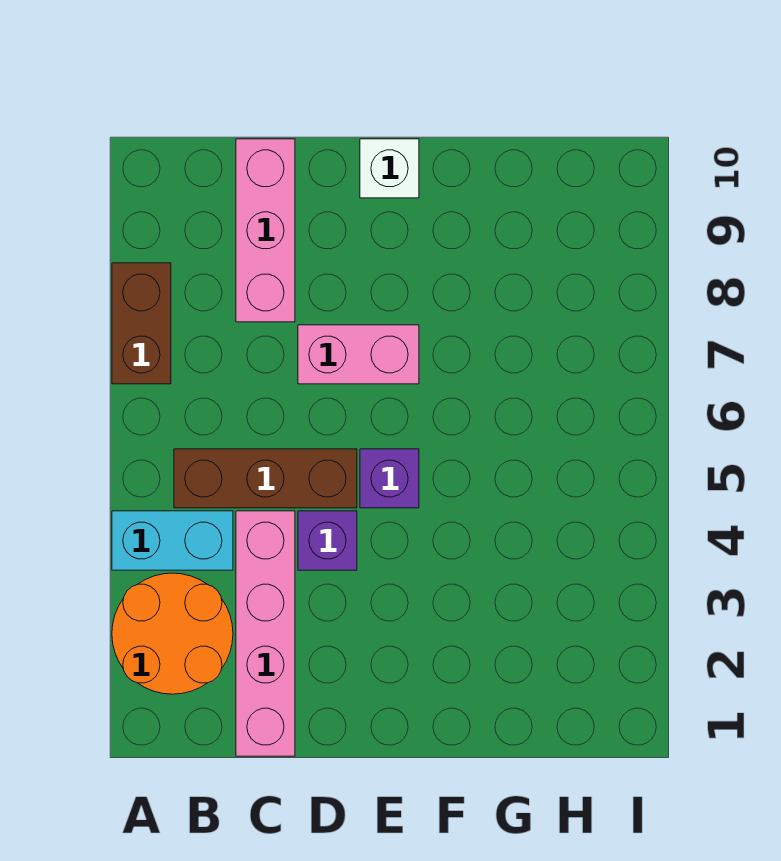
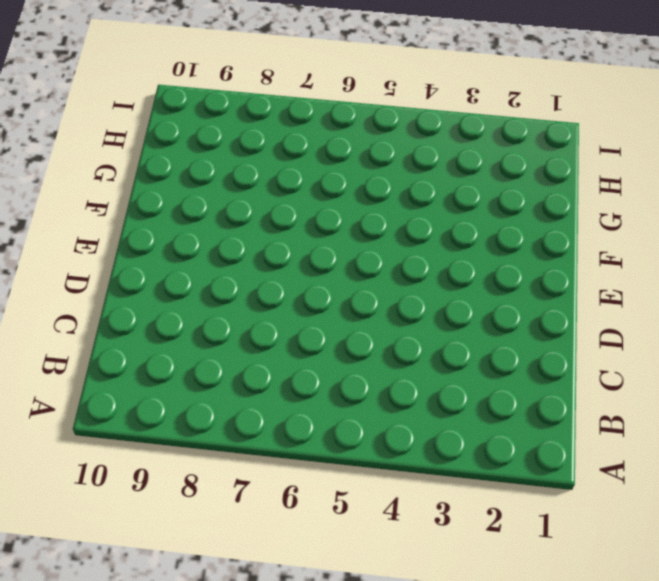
none -> orange round brick A2:B3 level 1
none -> cyan brick A4:B4 level 1

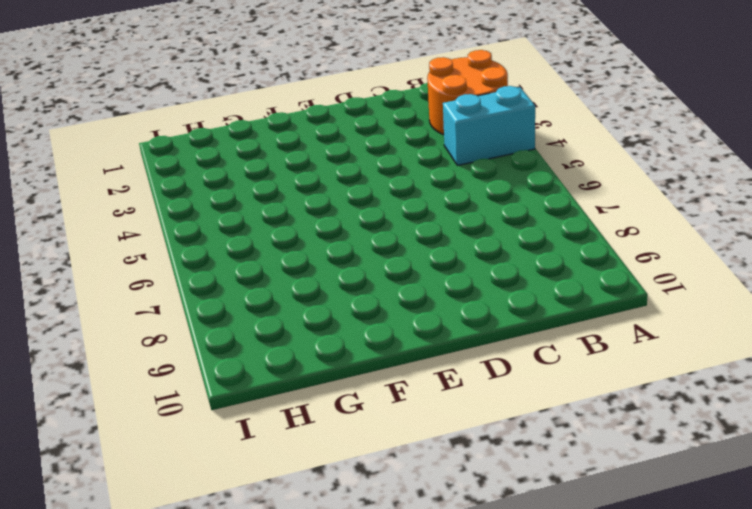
none -> brown brick A7:A8 level 1
none -> brown brick B5:D5 level 1

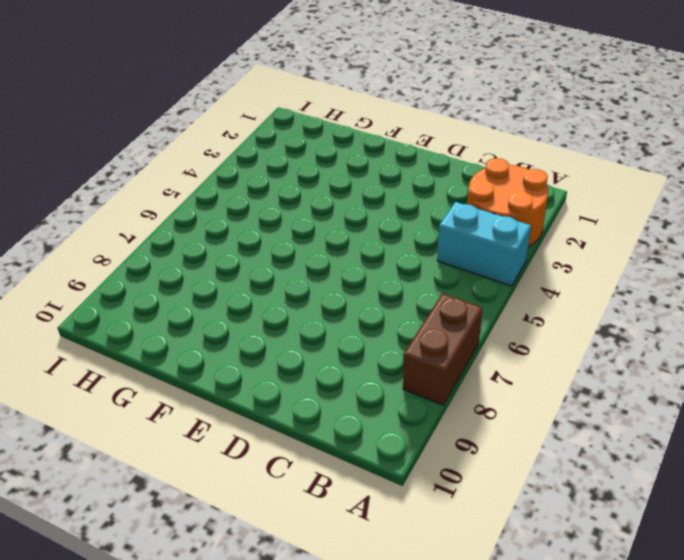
none -> brown brick B5:D5 level 1
none -> pink brick C1:C4 level 1

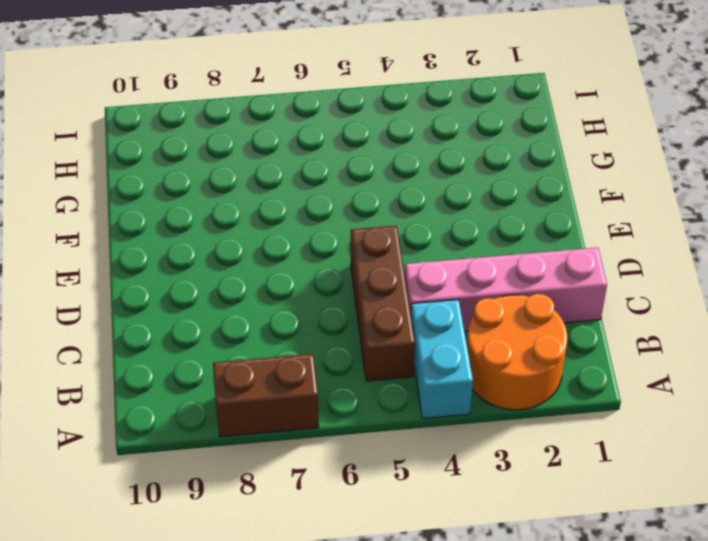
none -> pink brick C8:C10 level 1
none -> purple brick D4 level 1

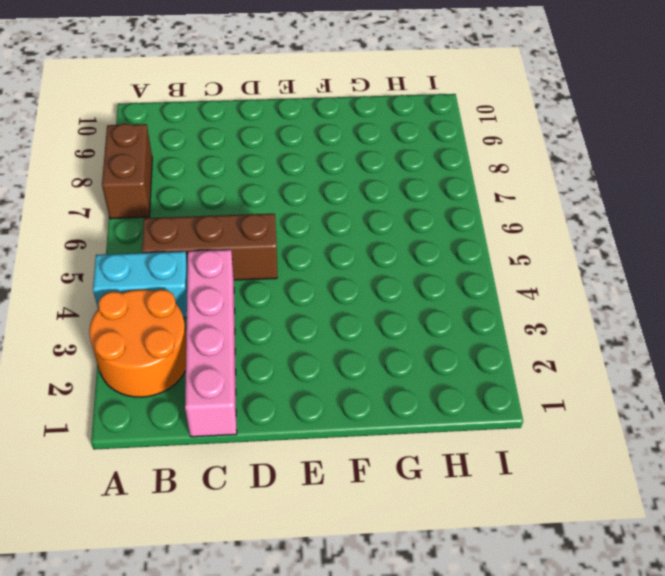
none -> pink brick C8:C10 level 1
none -> purple brick D4 level 1

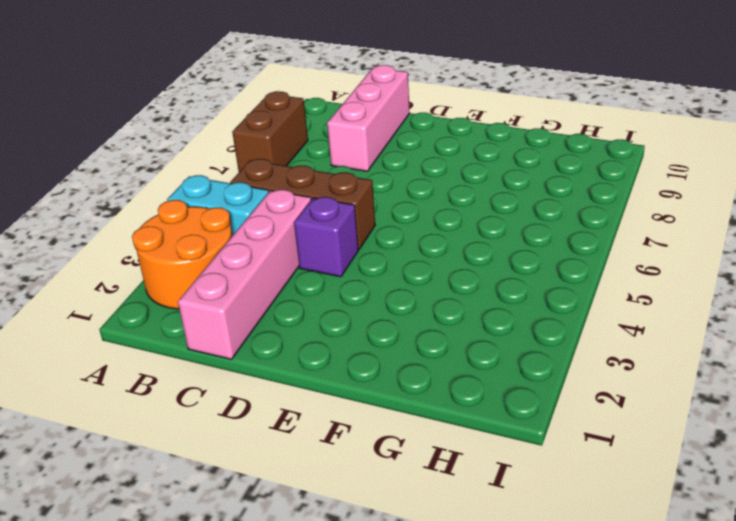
none -> pink brick D7:E7 level 1
none -> purple brick E5 level 1

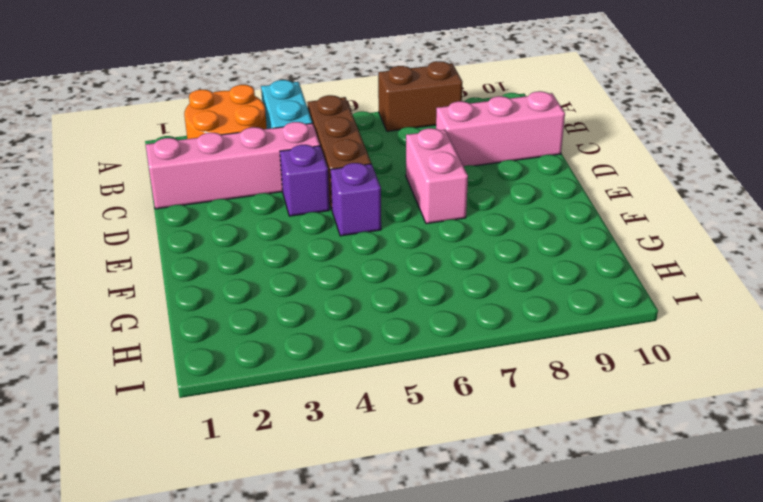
none -> white brick E10 level 1

